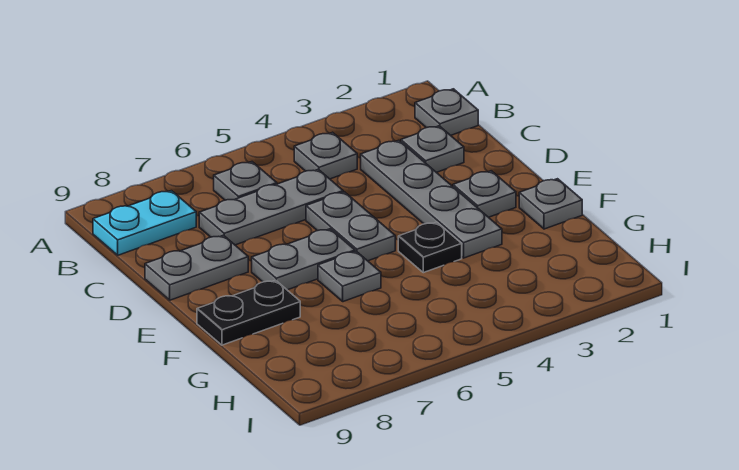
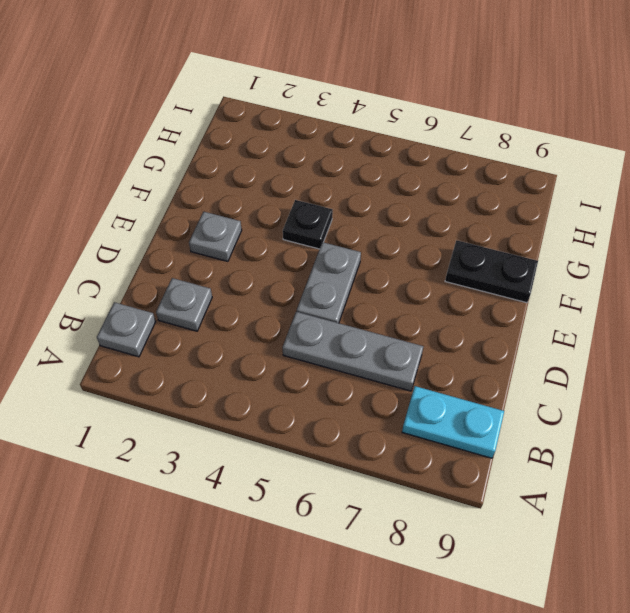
none -> grey plate B4 level 1
none -> grey plate B6 level 1
none -> grey plate C3:F3 level 1

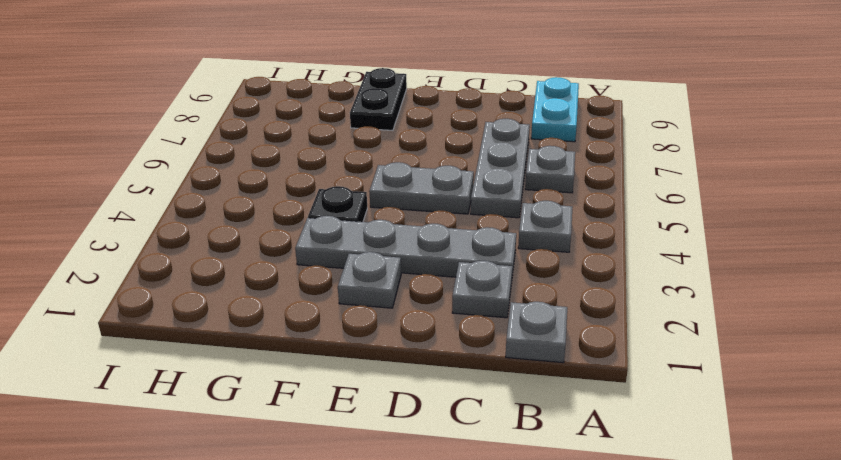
none -> grey plate D8:D9 level 1
none -> grey plate E6:E7 level 1
none -> grey plate F1 level 1

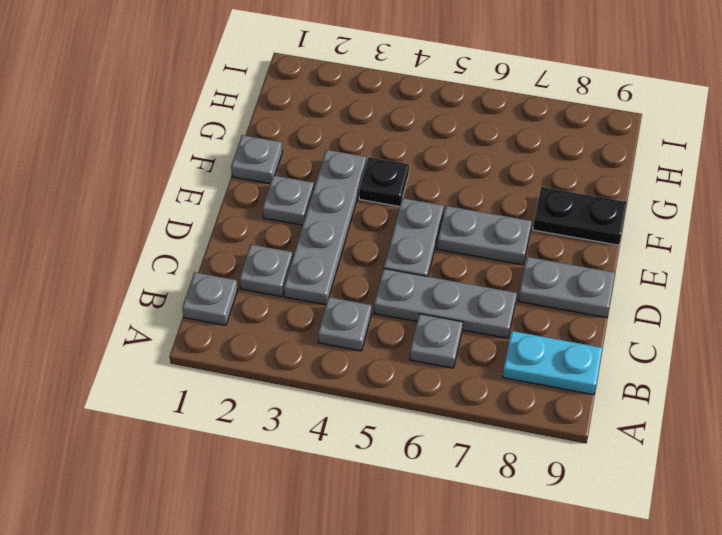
none -> grey plate F6 level 1

